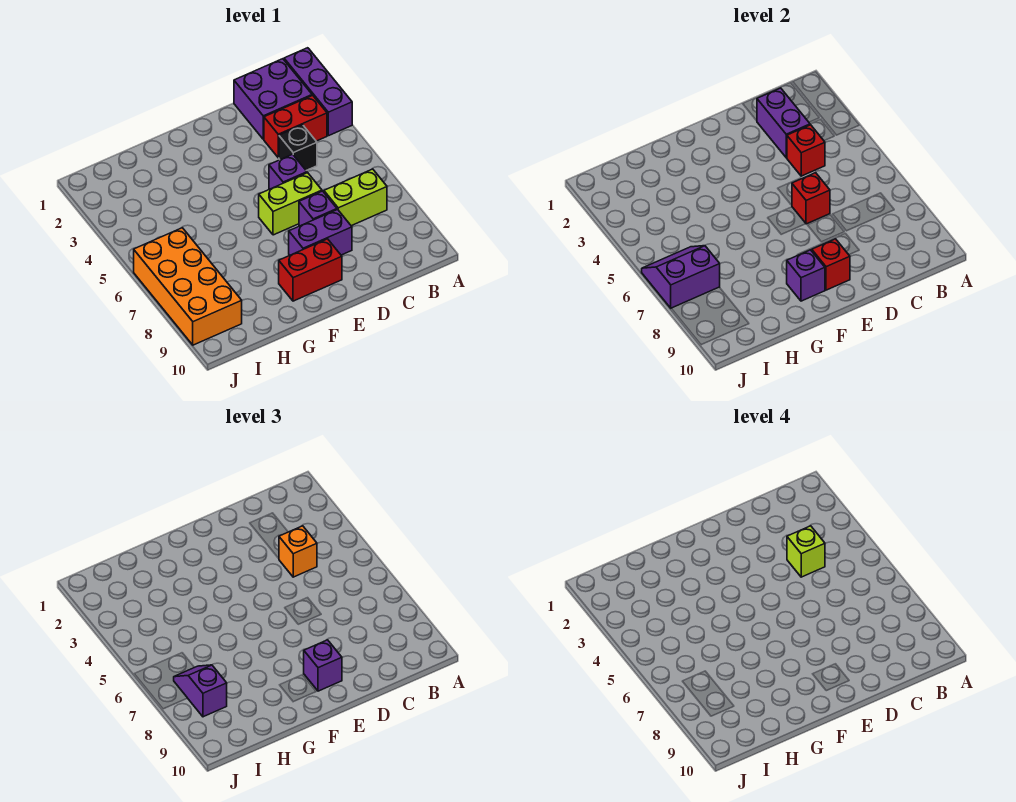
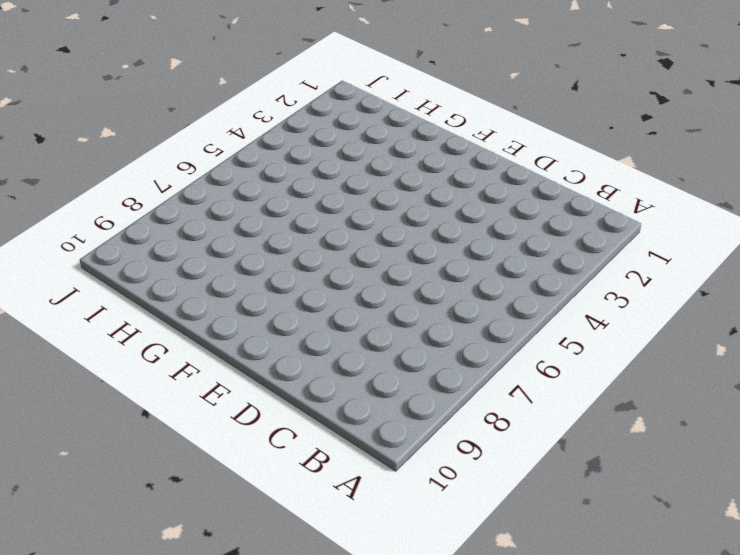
none -> purple brick A1:A3 level 1
none -> purple brick B1:C2 level 1
none -> red brick B3:C3 level 1

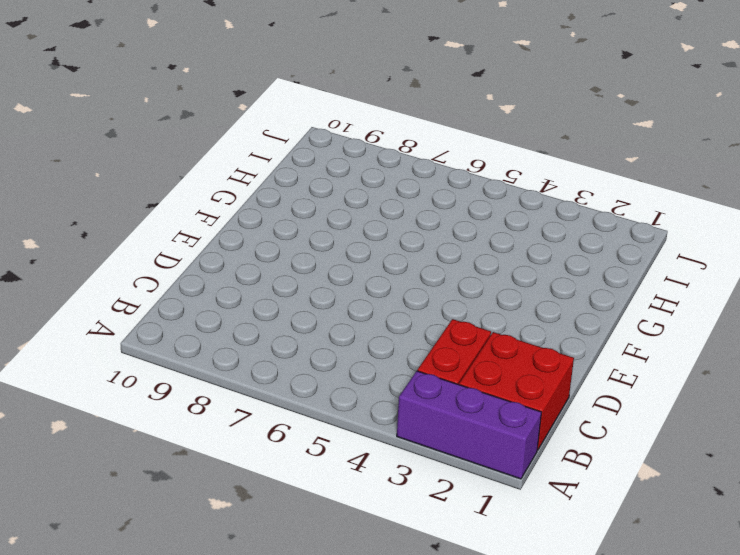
red brick B1:C2 level 1 -> purple brick B1:C2 level 1
none -> lime brick B7:C7 level 1
none -> black brick C4 level 1
none -> purple brick D5 level 1

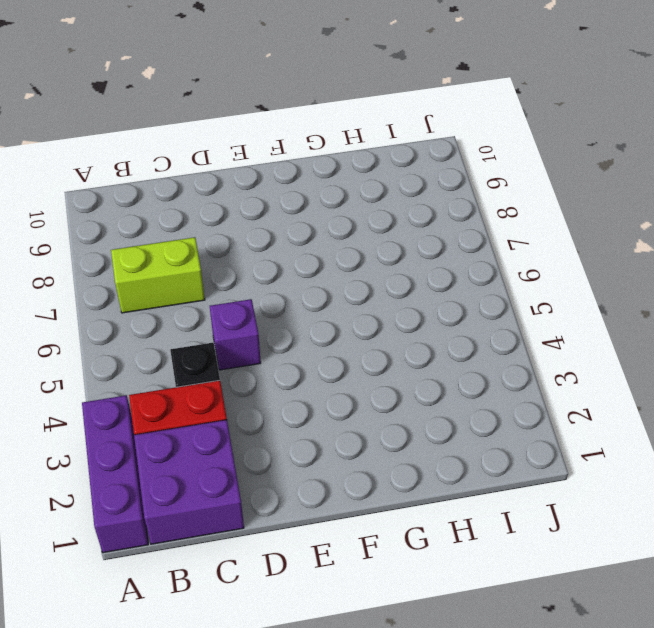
none -> lime brick D6:E6 level 1
none -> purple brick D7 level 1
none -> purple brick D8:E8 level 1

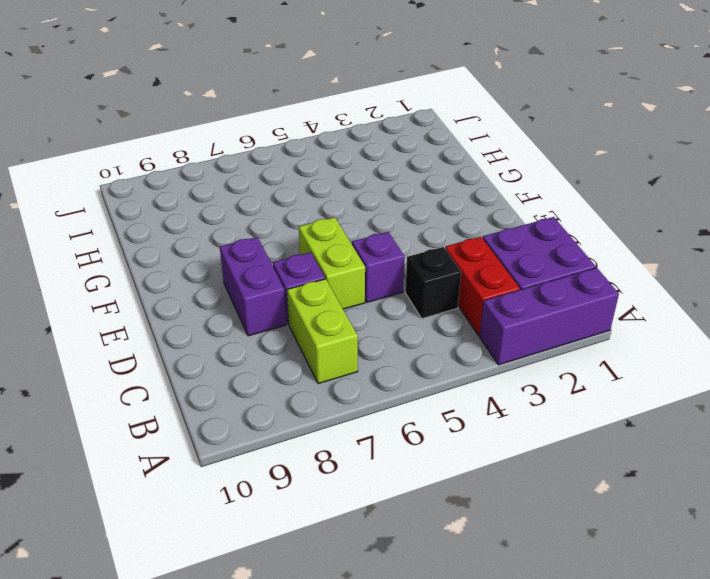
none -> red brick E9:F9 level 1
none -> orange brick I6:J9 level 1
none -> purple brick C2:C3 level 2

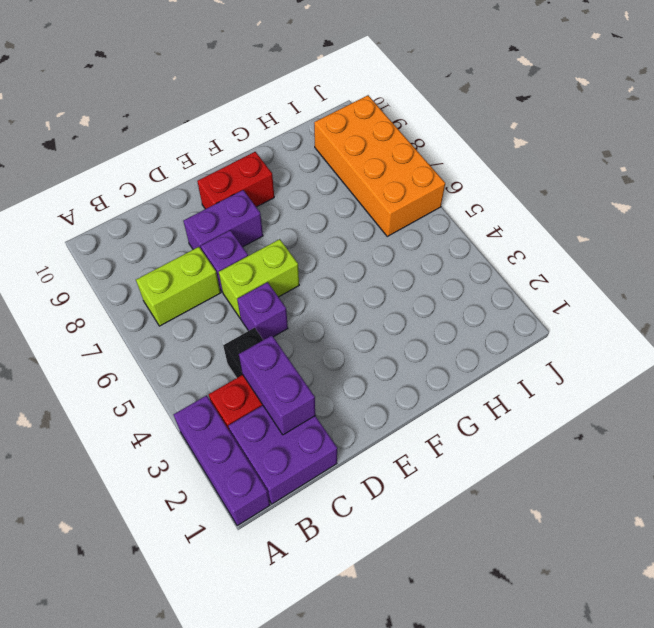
none -> red brick C4 level 2
none -> red brick D6 level 2
none -> red brick E9 level 2

